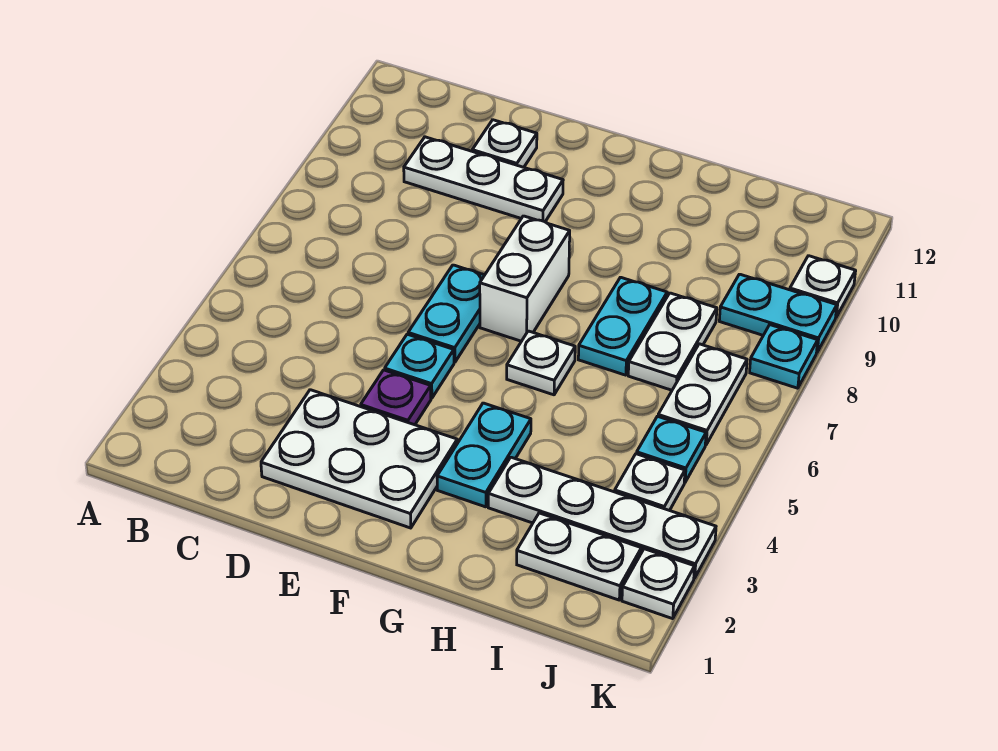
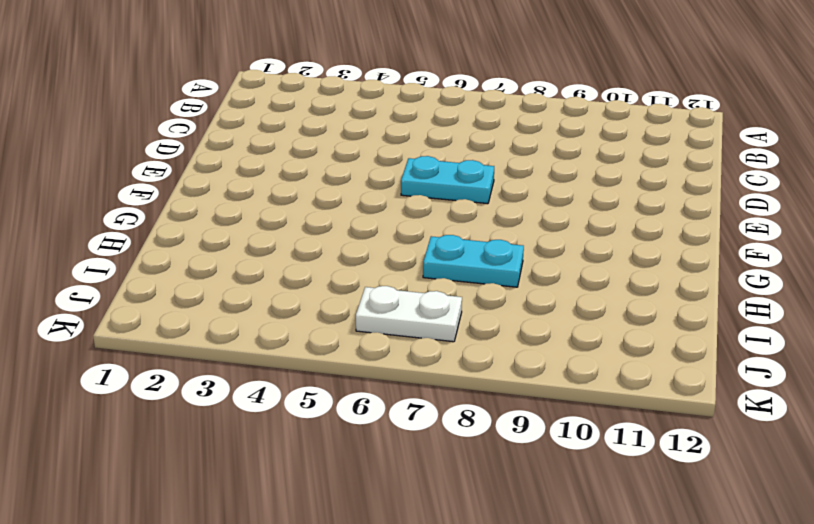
none -> white plate C10:E10 level 1
none -> white plate D2:F3 level 1
none -> white plate D11 level 1

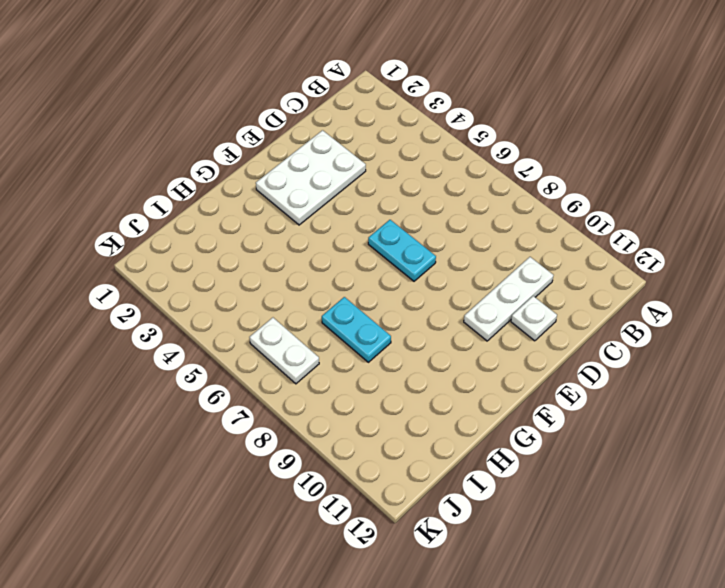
none -> purple plate E4 level 1
none -> cyan plate E5 level 1
none -> white brick F7:F8 level 1

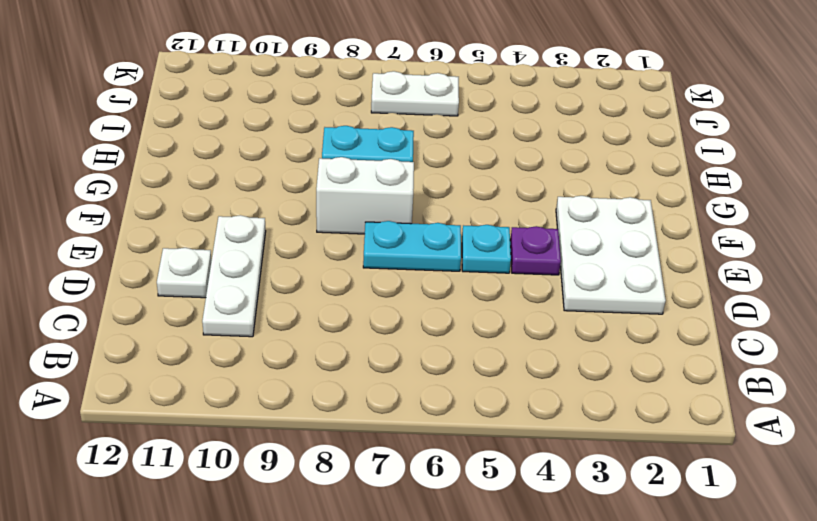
none -> cyan plate G3:G4 level 1
none -> white plate G6 level 1
none -> white plate H3:K3 level 1

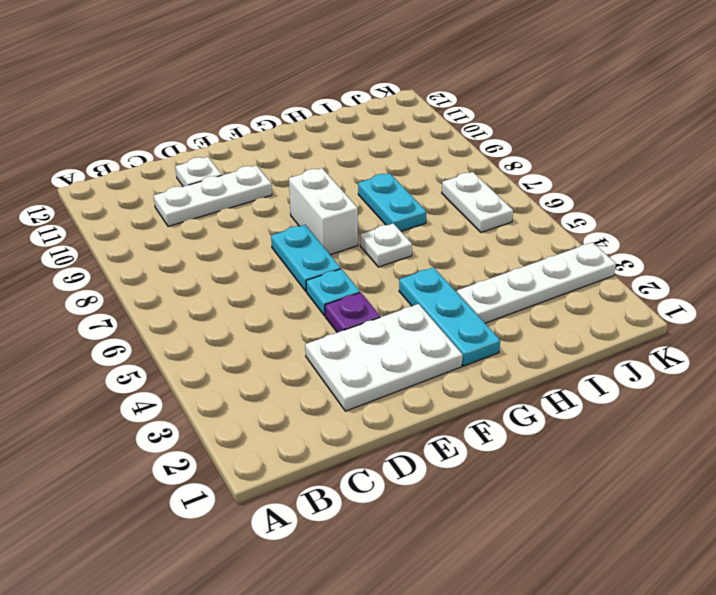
cyan plate G2:G4 level 1 -> cyan plate G3:G4 level 1
none -> white plate I2:J2 level 1
none -> white plate I7:I8 level 1
none -> white plate J4 level 1

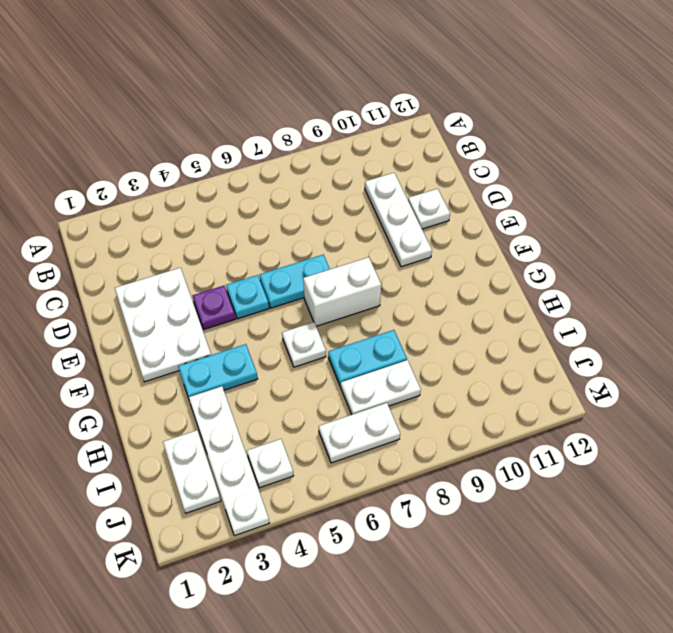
none -> cyan plate J5 level 1
none -> cyan plate J9:K9 level 1
none -> white plate K2 level 1

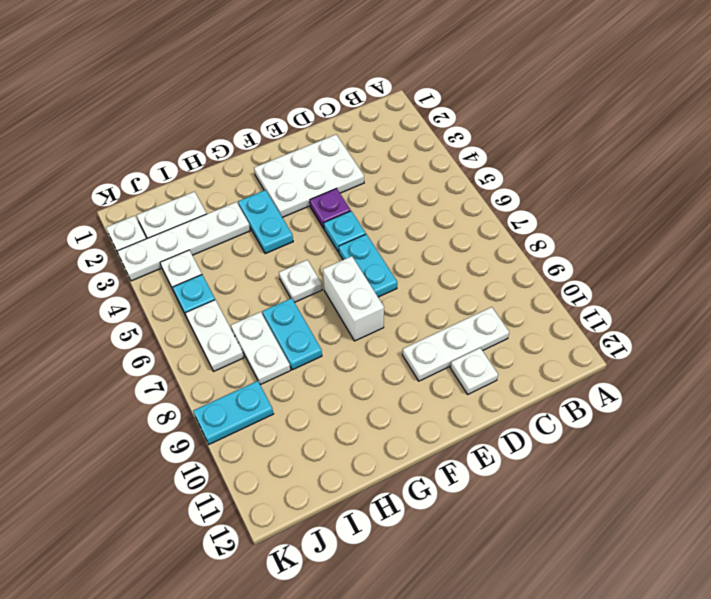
none -> cyan plate K8 level 1
none -> white plate K10 level 1

